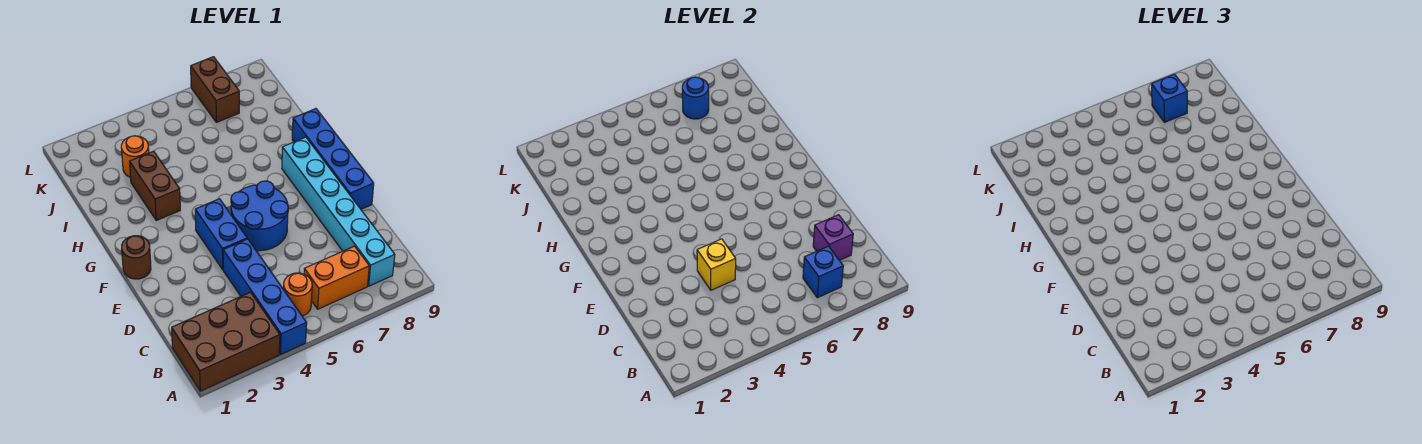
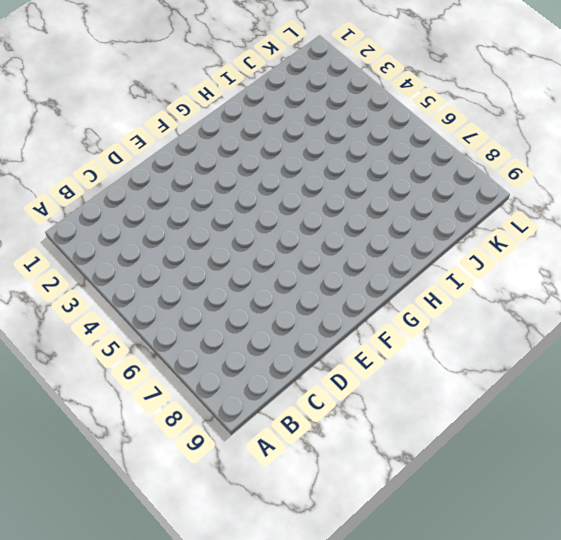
none -> brown brick A1:B3 level 1
none -> blue brick A4:D4 level 1
none -> orange round brick B5 level 1

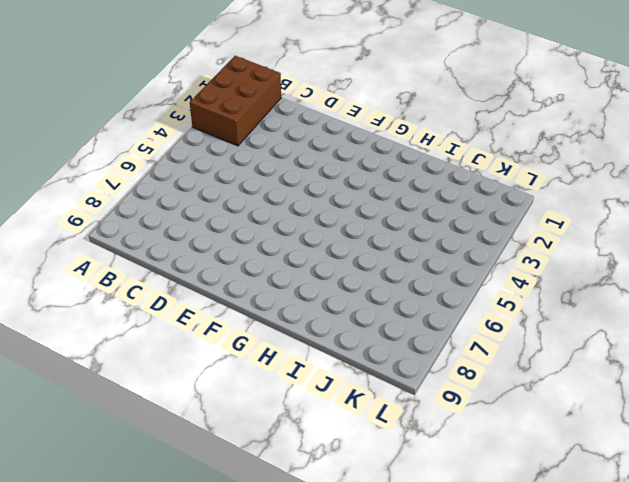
none -> blue brick A4:D4 level 1
none -> orange round brick B5 level 1
none -> orange brick B6:B7 level 1

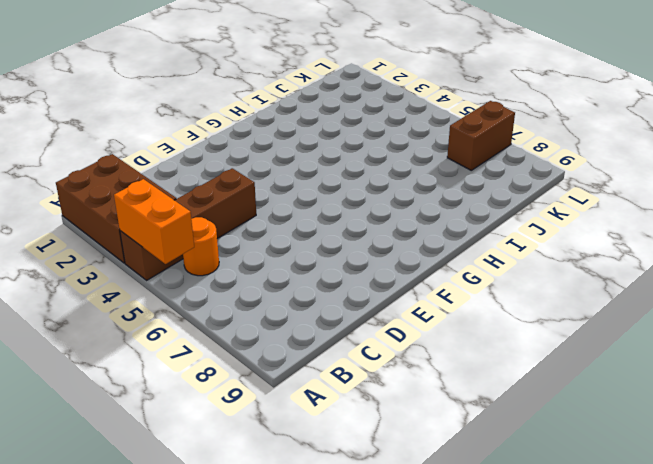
brown brick A4:D4 level 1 -> blue brick A4:D4 level 1
orange brick A4:A5 level 2 -> orange brick B6:B7 level 1
none -> cyan brick B8:G8 level 1
none -> blue brick E4:F4 level 1
none -> blue round brick E5:F6 level 1

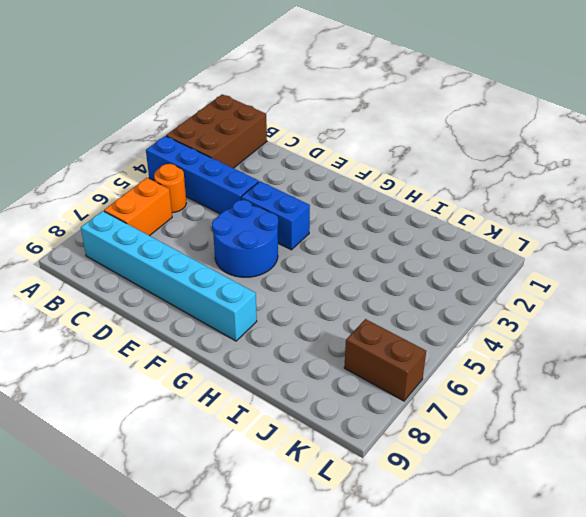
none -> blue brick E9:H9 level 1
none -> brown round brick F1 level 1
none -> brown brick H3:I3 level 1

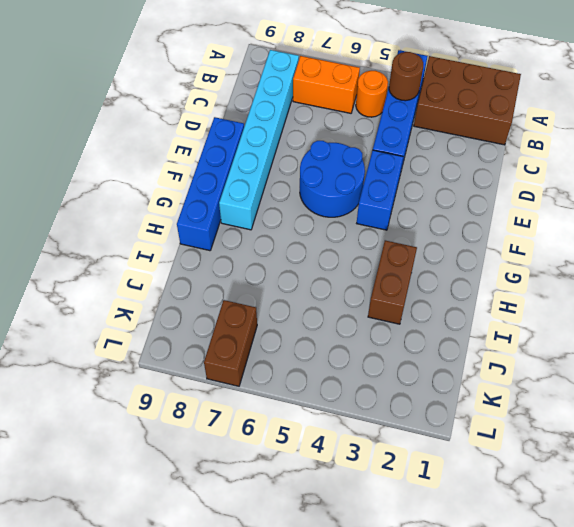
brown round brick B4 level 2 -> brown round brick F1 level 1
none -> orange round brick J3 level 1
none -> blue brick B7 level 2
none -> purple brick C8 level 2

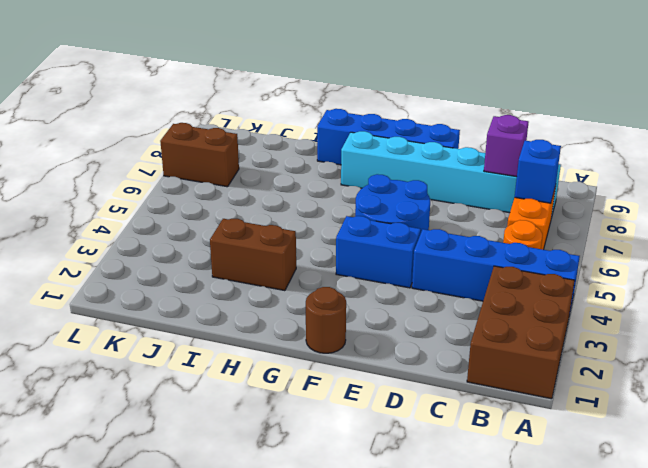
none -> orange round brick J3 level 1
none -> yellow brick D4 level 2
none -> blue round brick K7 level 2

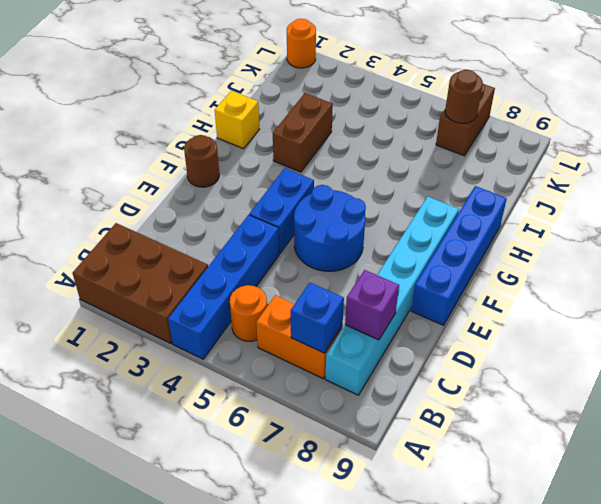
yellow brick H1 level 1 -> yellow brick D4 level 2
brown round brick K7 level 2 -> blue round brick K7 level 2
orange round brick L1 level 1 -> orange round brick J3 level 1
none -> blue brick K7 level 3

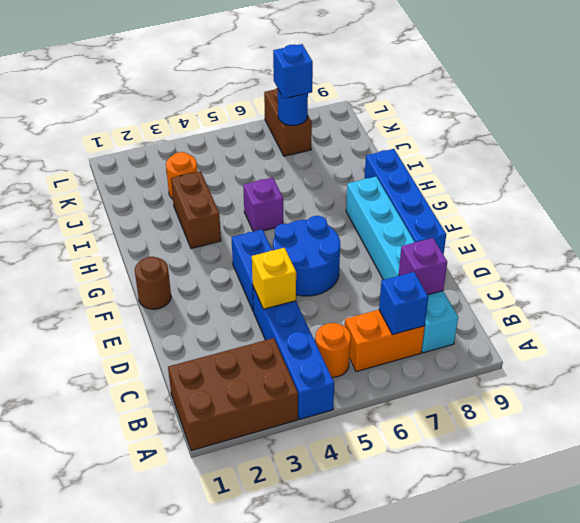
purple brick H5 level 1 -> none

